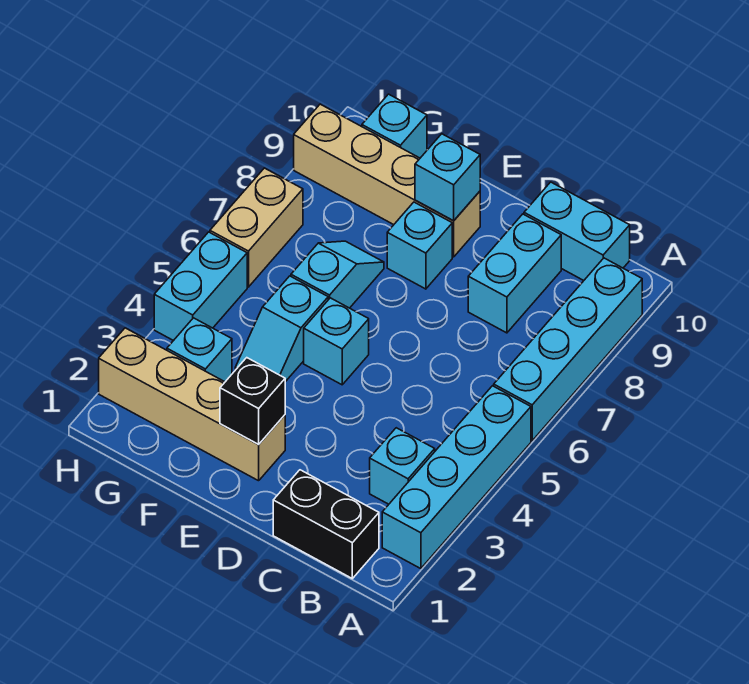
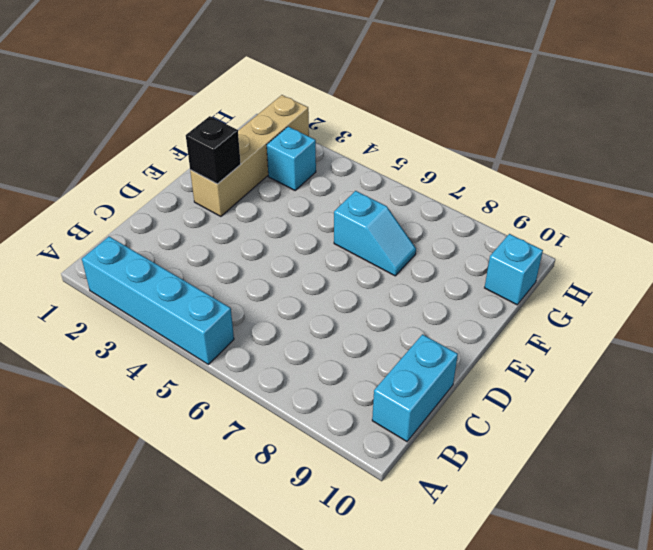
none -> cyan brick A6:A9 level 1
none -> black brick B1:C1 level 1
none -> cyan brick B3 level 1

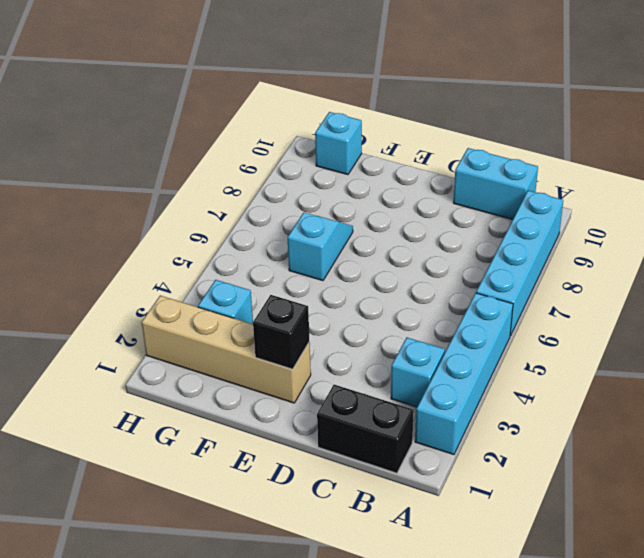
none -> cyan brick C8:C9 level 1
none -> cyan brick E5 level 1
none -> cyan brick E8 level 1

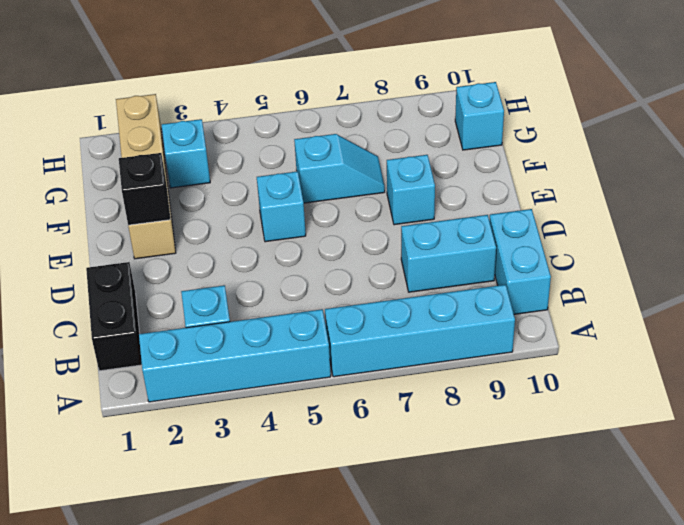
none -> tan brick E9:H9 level 1
none -> cyan slope F4:F5 level 1 top 5
none -> cyan brick H4:H5 level 1

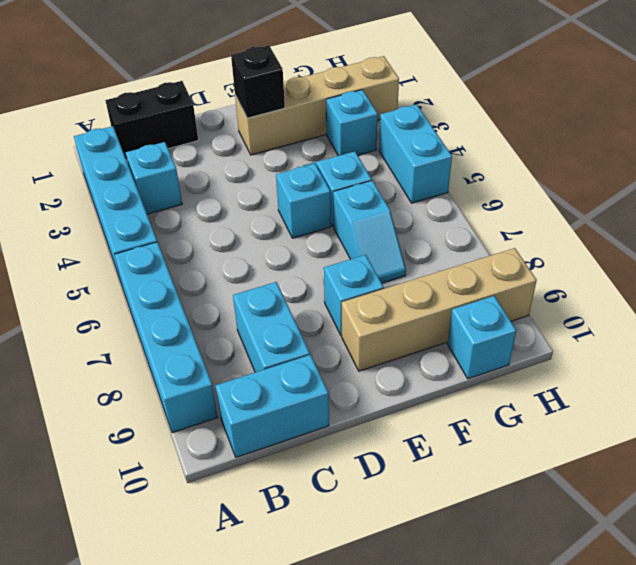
none -> tan brick H6:H7 level 1
none -> cyan brick E9 level 2

